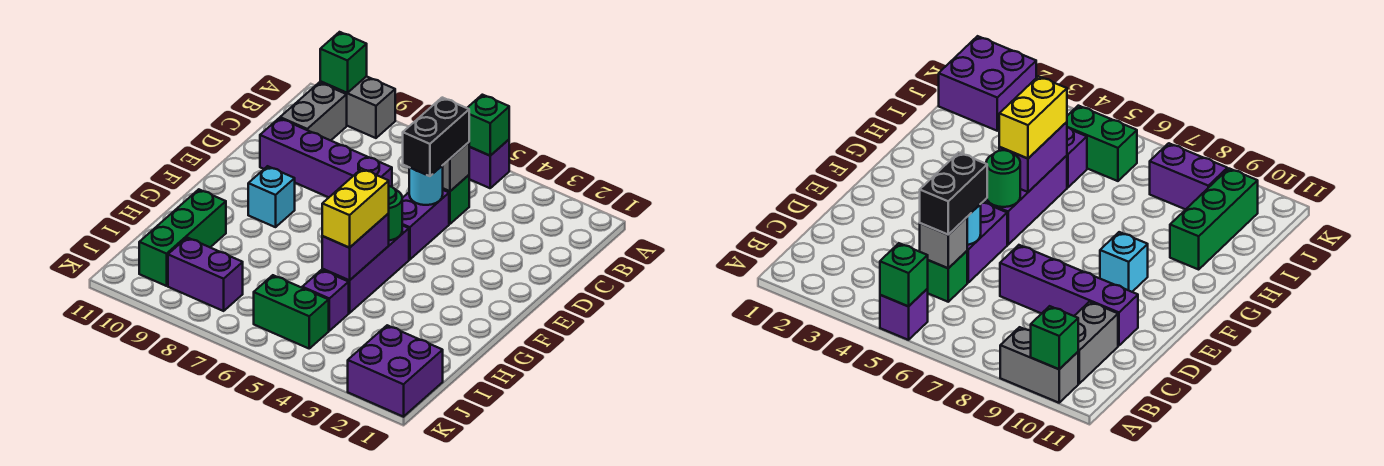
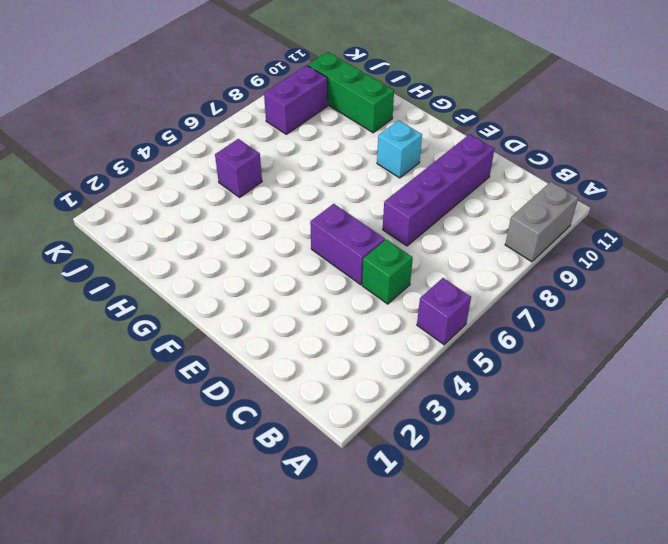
none -> grey brick B10:C10 level 1
none -> purple brick F5:H5 level 1
none -> purple brick J1:K2 level 1

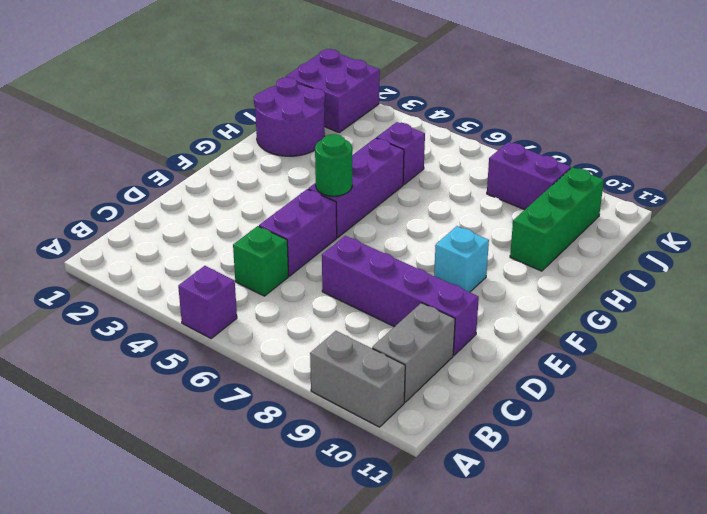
purple round brick H1:I2 level 1 -> none
none -> green brick J5:J6 level 1
none -> green brick A5 level 2
none -> green brick A10 level 2

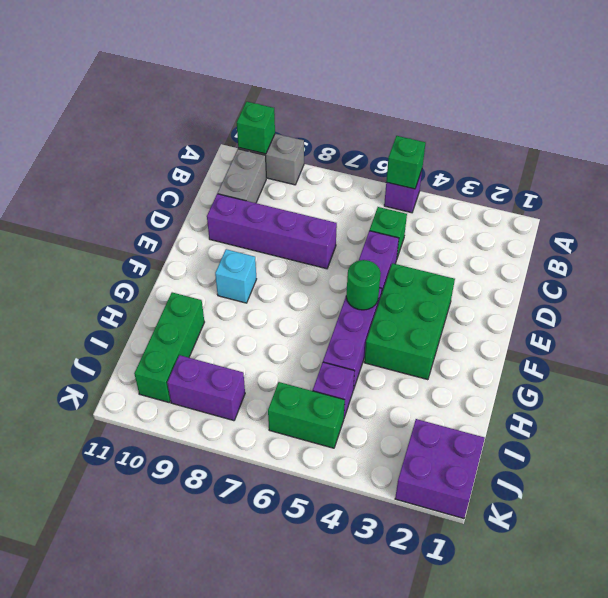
green brick E3:G4 level 1 -> none
none -> grey brick C5 level 2
none -> cyan round brick D5 level 2
none -> purple brick G5:H5 level 2

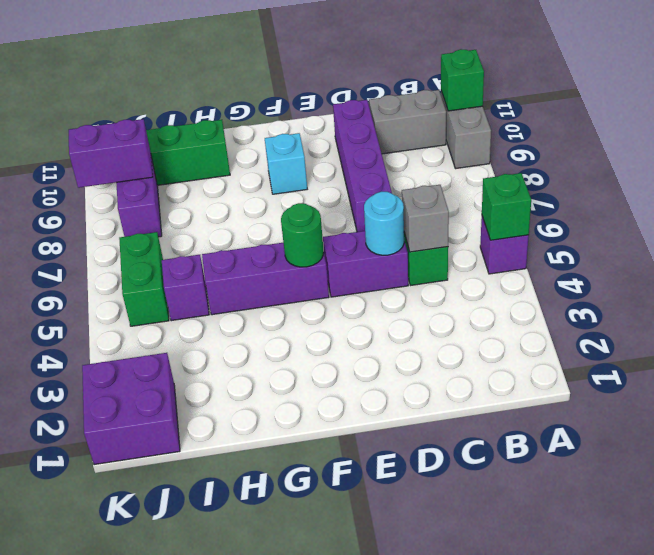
purple brick J9:K9 level 2 -> purple brick G5:H5 level 2
none -> black brick C5:D5 level 3
none -> yellow brick G5:H5 level 3

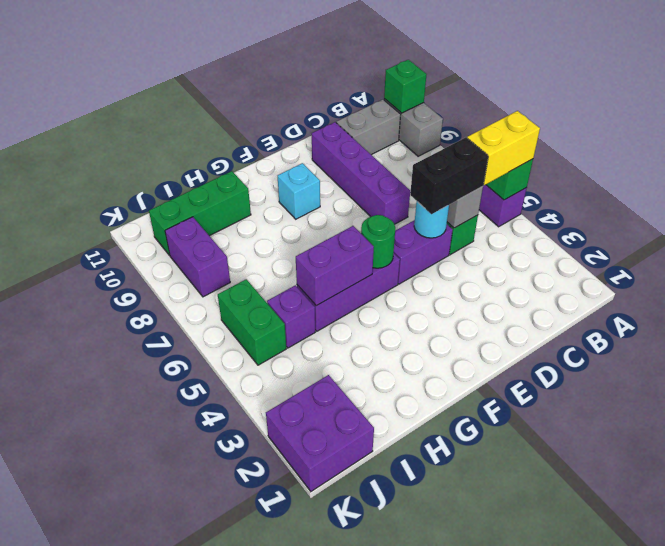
yellow brick A5:B5 level 3 -> yellow brick G5:H5 level 3

